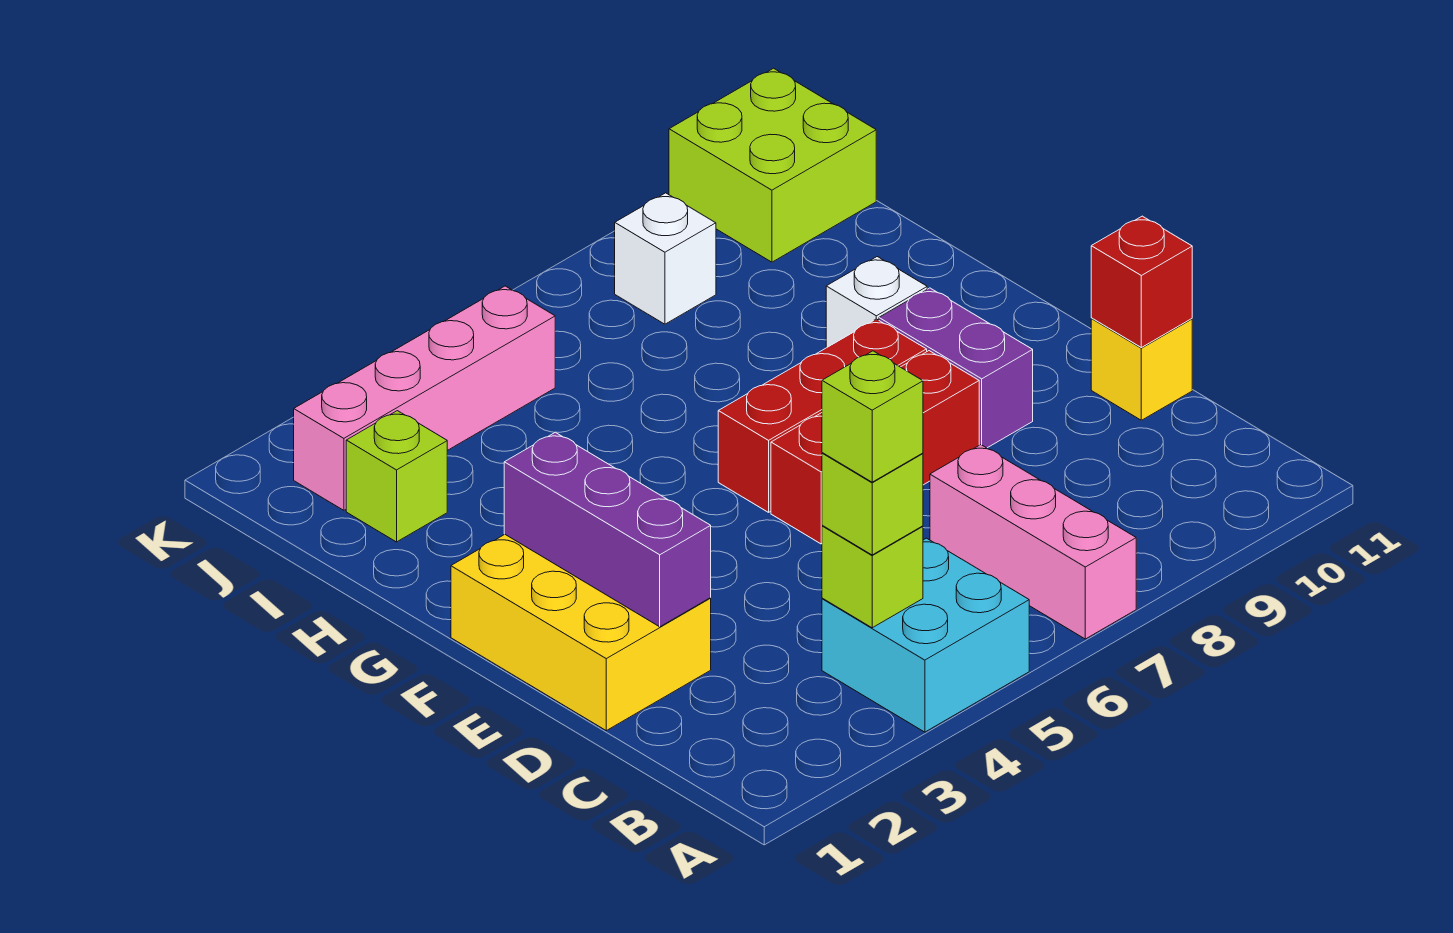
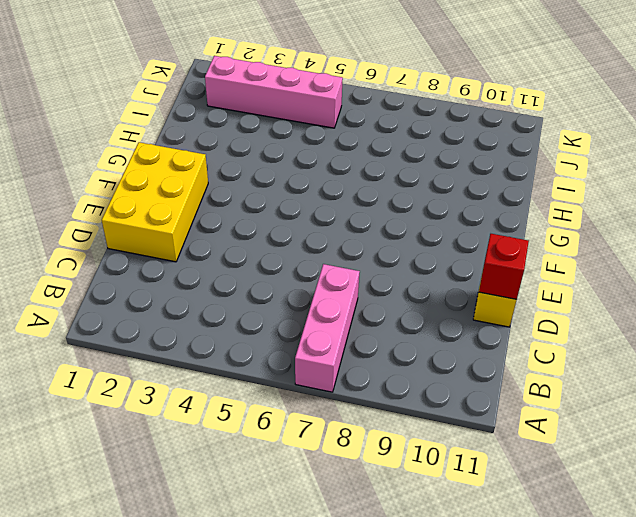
none -> cyan brick A4:B5 level 1
none -> red brick E6:E8 level 1
none -> purple brick E9:F9 level 1

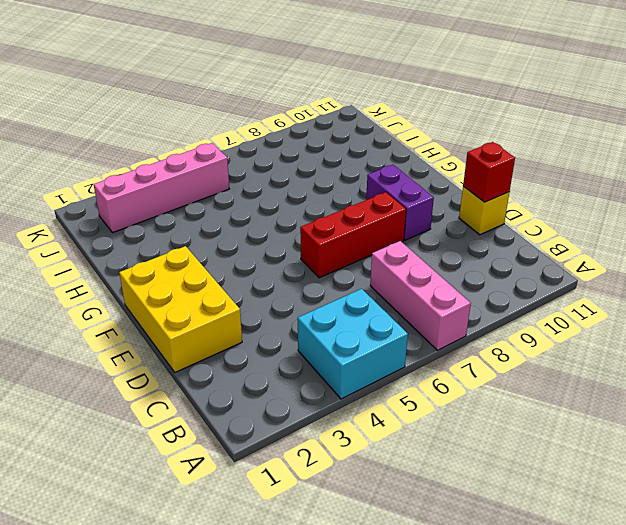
none -> red brick F6:F8 level 1
none -> white brick G9 level 1
none -> lime brick I2 level 1

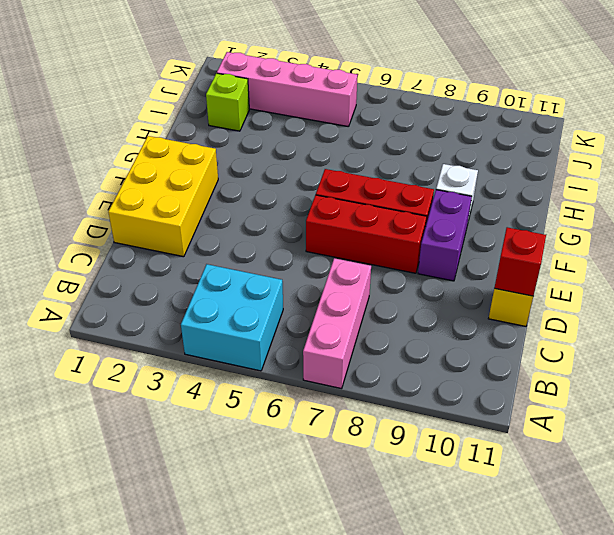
none -> white brick J8 level 1
none -> lime brick J10:K11 level 1
none -> lime brick B4 level 2

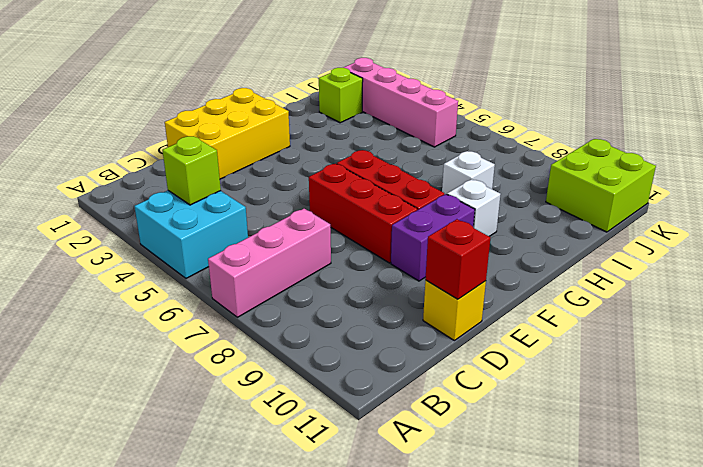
white brick H8 level 1 -> white brick J8 level 1
none -> purple brick D2:F2 level 2
none -> lime brick B4 level 3
none -> lime brick B4 level 4

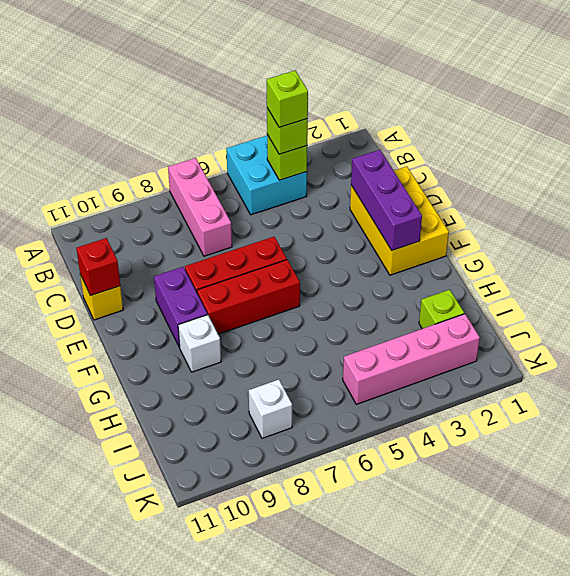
none -> lime brick J10:K11 level 1

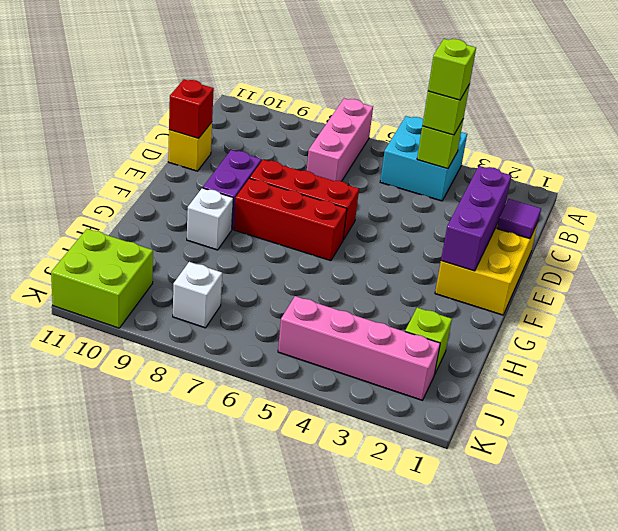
purple tile D1 level 2 -> none

